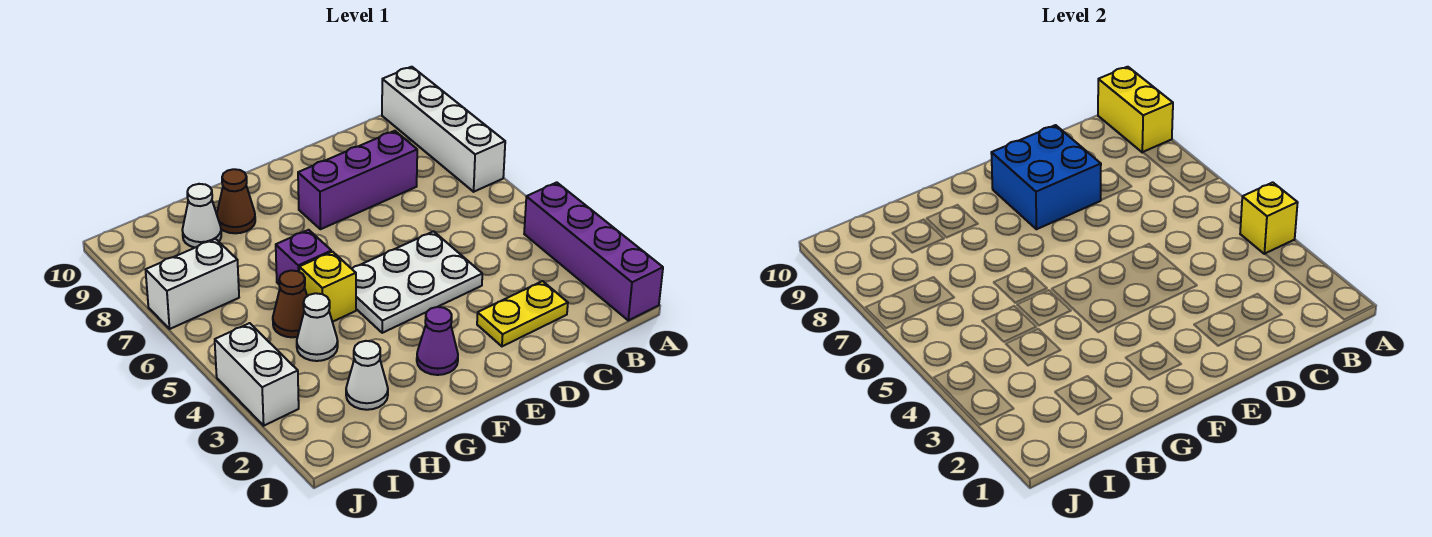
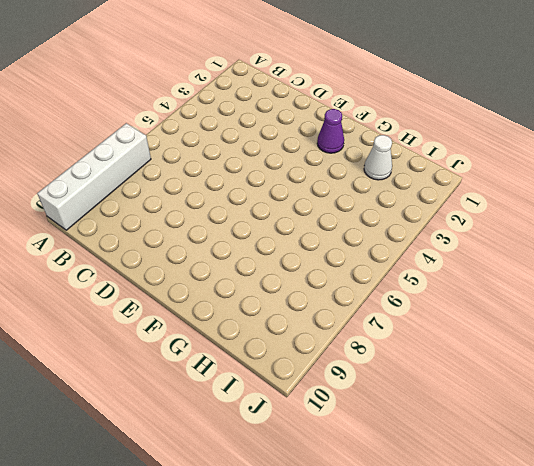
none -> purple brick A1:A4 level 1
none -> yellow plate C2:D2 level 1
none -> purple brick C8:E8 level 1

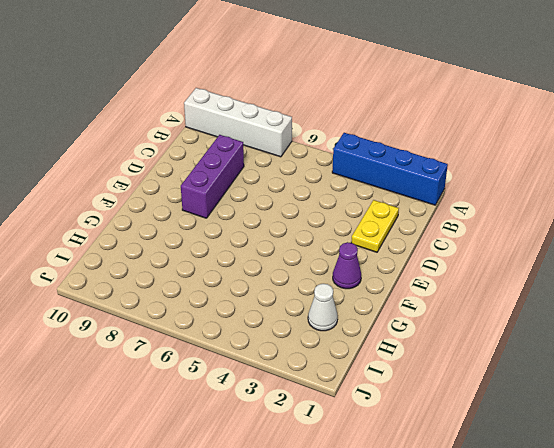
blue brick A1:A4 level 1 -> purple brick A1:A4 level 1
none -> white plate D4:F5 level 1
none -> yellow brick G5 level 1
none -> purple brick G6 level 1

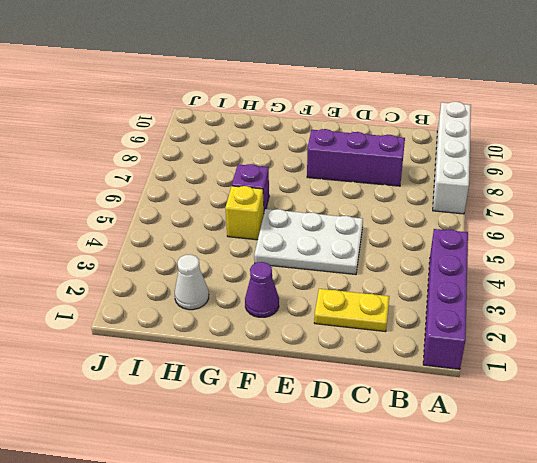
none -> brown cone G9 level 1
none -> white cone H4 level 1
none -> brown cone H5 level 1

